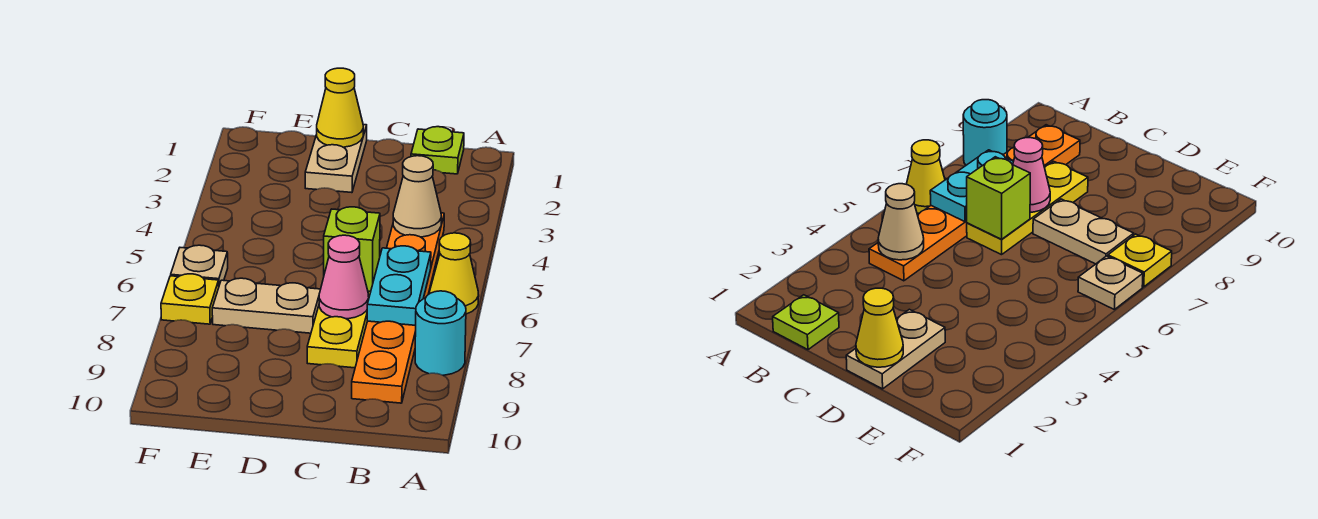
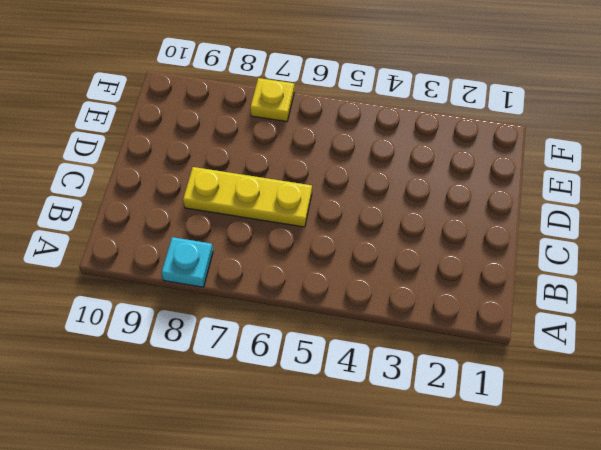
cyan plate A8 level 1 -> cyan round brick A8 level 1
none -> yellow cone A6 level 1
none -> lime plate B1 level 1
none -> orange plate B4:B9 level 1

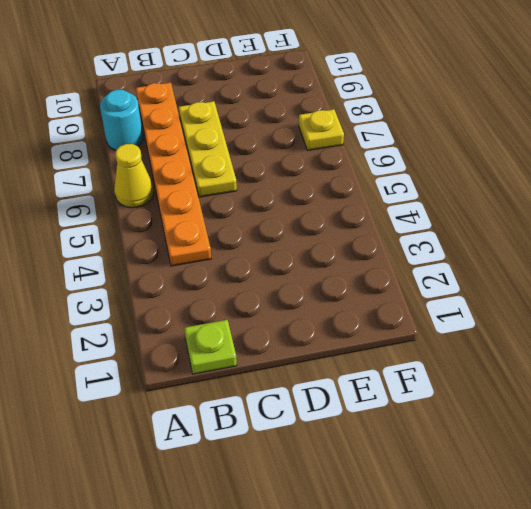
none -> tan plate D1:D2 level 1
none -> tan plate D7:E7 level 1
none -> tan plate F6 level 1

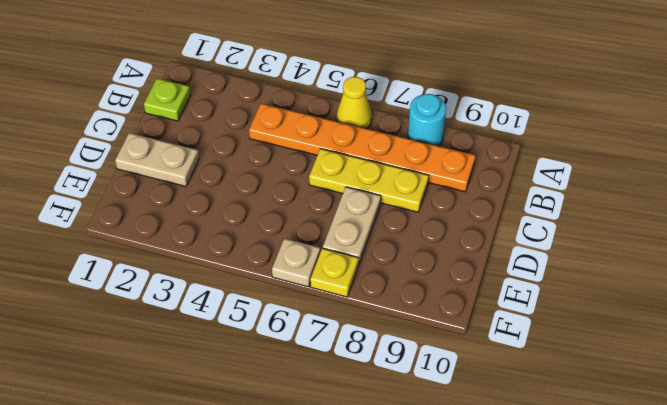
none -> tan cone B4 level 2
none -> cyan plate B6:B7 level 2
none -> lime brick C6 level 2

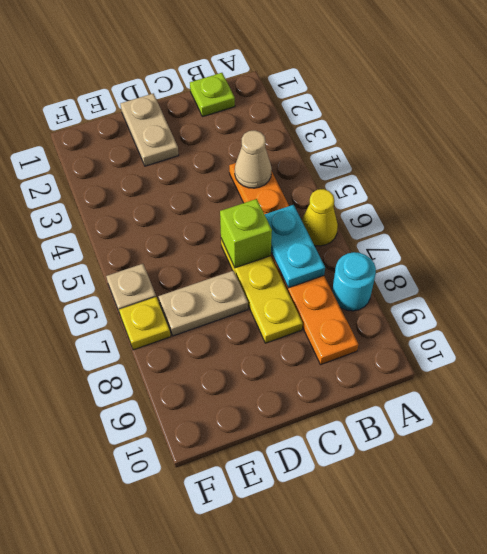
none -> pink cone C7 level 2
none -> yellow cone D1 level 2

